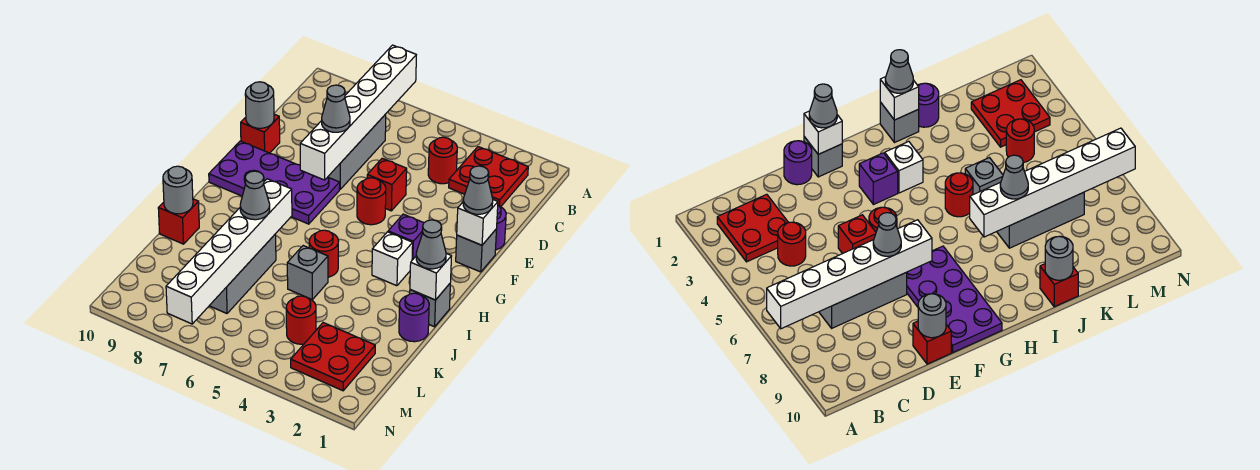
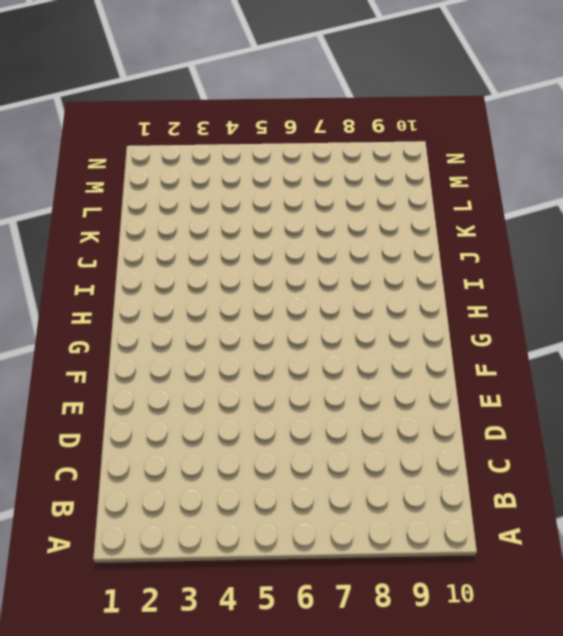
none -> red plate B2:C3 level 1
none -> red round brick C4 level 1
none -> grey brick C7:E7 level 1

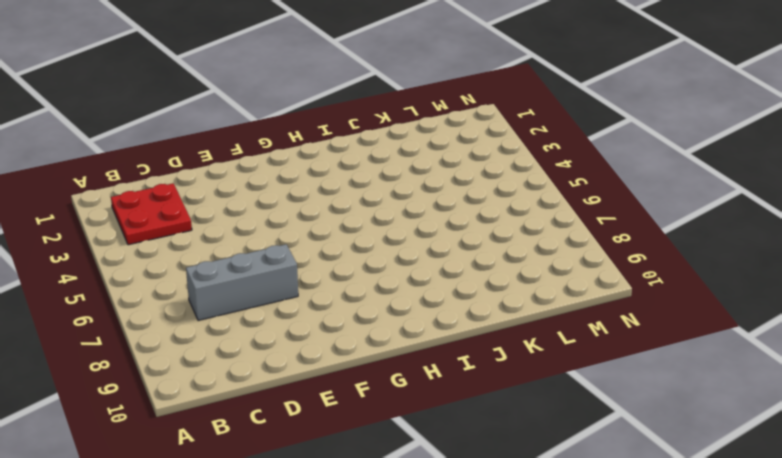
none -> red round brick C4 level 1
none -> purple round brick E1 level 1
none -> red brick E5 level 1

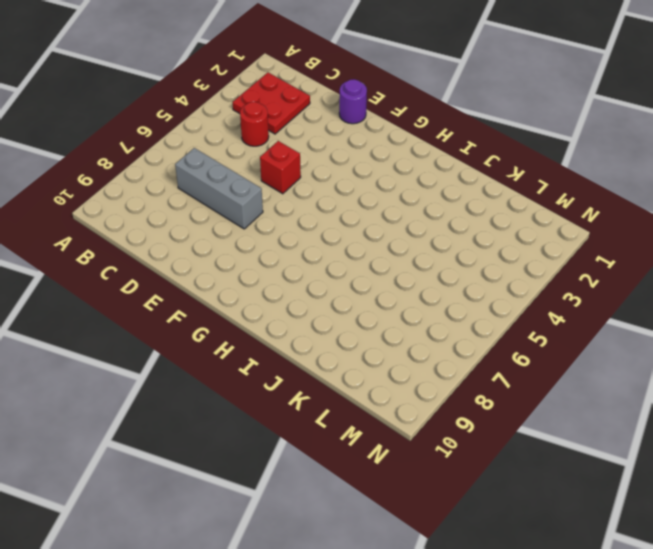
none -> red brick E10 level 1
none -> grey brick F1 level 1
none -> red round brick F5 level 1

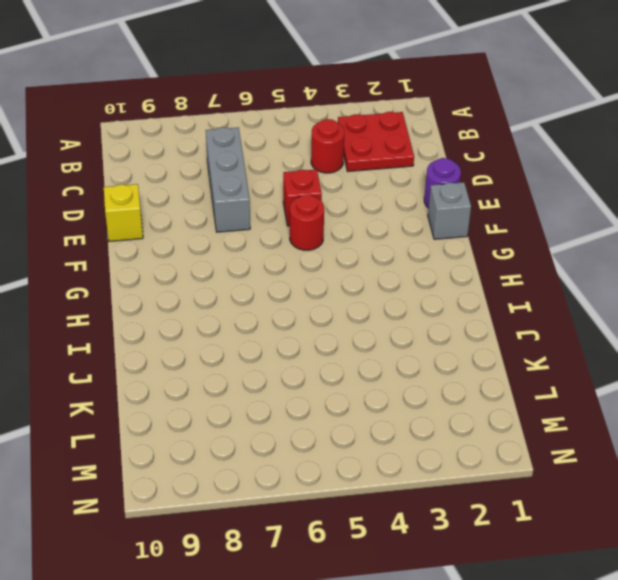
yellow brick E10 level 1 -> red brick E10 level 1
none -> purple plate F7:G10 level 1
none -> purple brick G3 level 1
none -> white brick H3 level 1

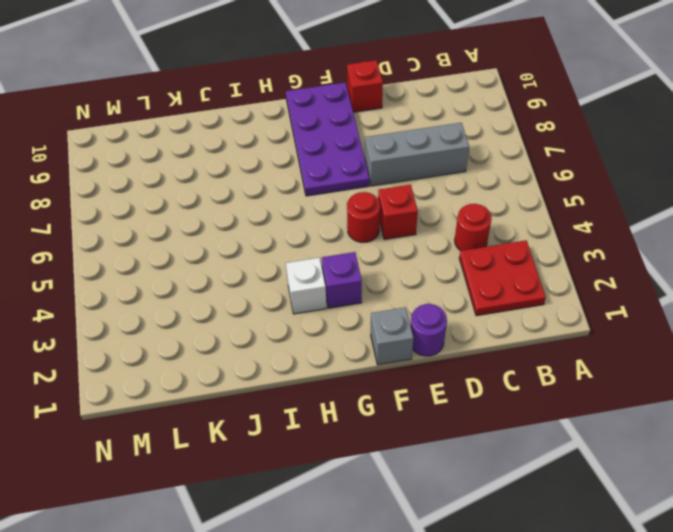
none -> grey brick I1 level 1
none -> red round brick I5 level 1
none -> purple round brick J1 level 1

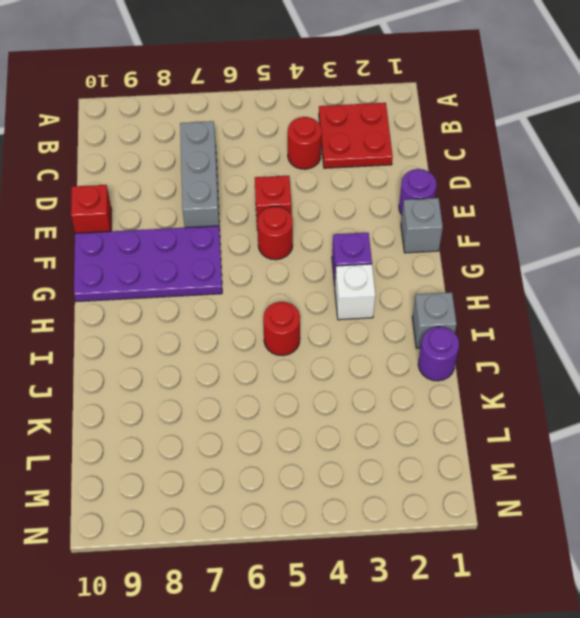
none -> grey brick J5 level 1
none -> grey brick J7:L7 level 1
none -> red brick J10 level 1

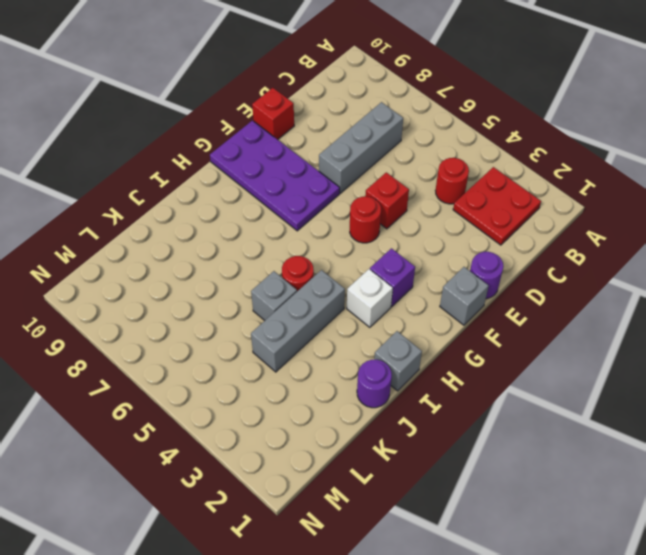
grey brick I4:K4 level 1 -> grey brick J7:L7 level 1
none -> red brick J10 level 1
none -> red plate L2:M3 level 1
none -> red round brick L4 level 1

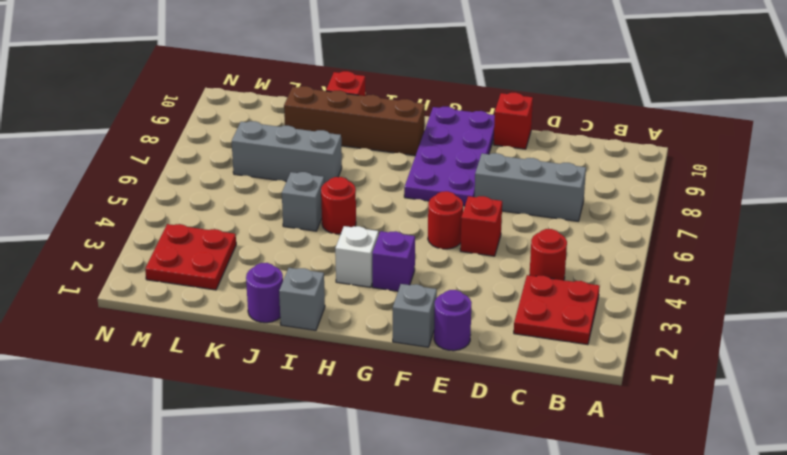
brown brick H9:K9 level 1 -> none
none -> red round brick L4 level 1
none -> white brick A7:F7 level 2
none -> grey round brick E10 level 2

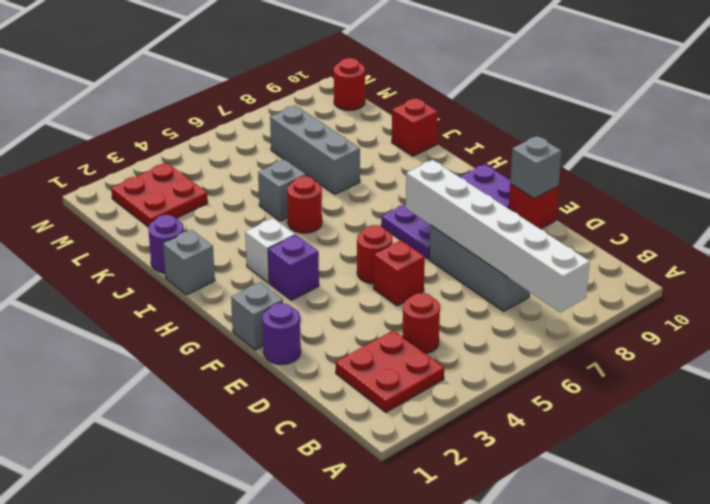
grey brick E10 level 2 -> grey round brick E10 level 2
red round brick M10 level 1 -> red round brick L4 level 1
none -> white brick F1 level 2
none -> white brick I1 level 2
none -> white brick I7:N7 level 2

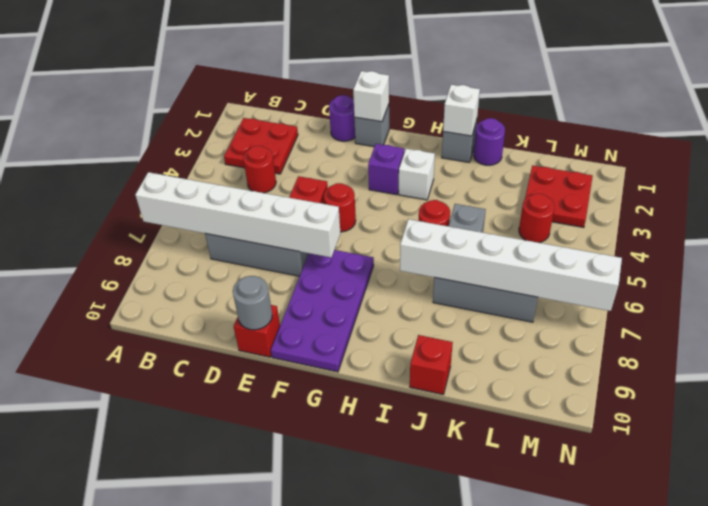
none -> grey round brick J10 level 2
none -> grey cone E7 level 3
none -> grey cone F1 level 3

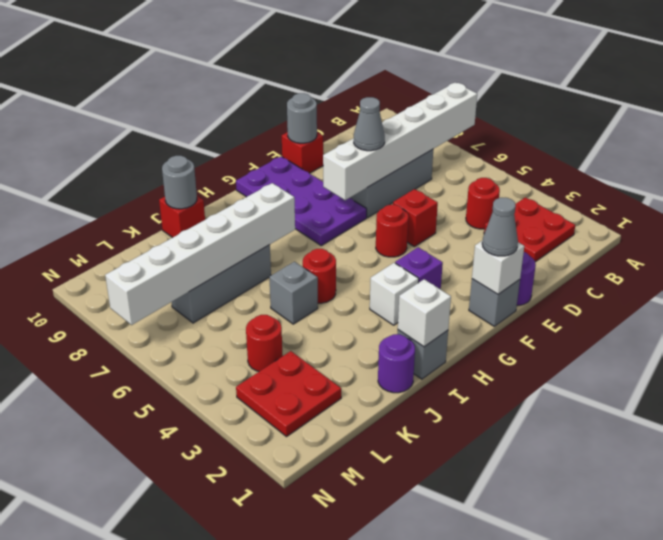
none -> grey cone I1 level 3
none -> grey cone J7 level 3

